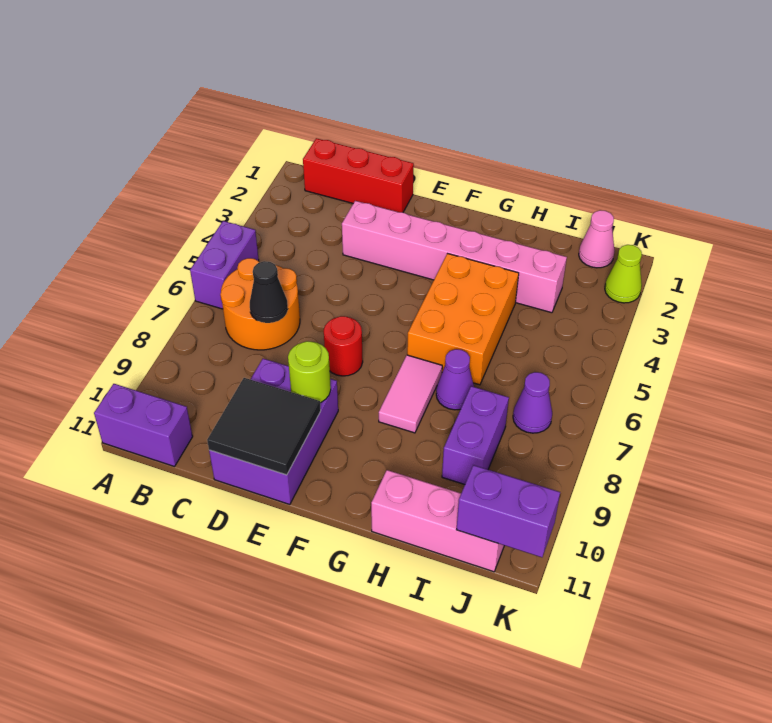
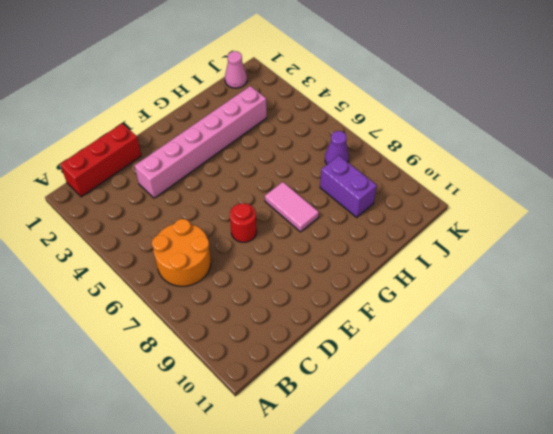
none -> purple brick A5:A6 level 1
none -> purple brick A11:B11 level 1
none -> purple brick D9:E11 level 1

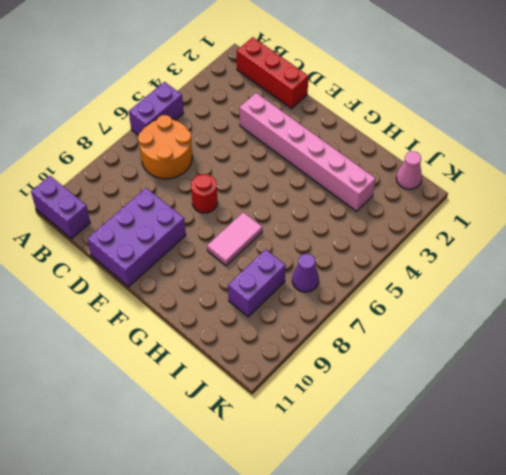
none -> orange brick G4:H6 level 1
none -> purple cone H7 level 1
none -> pink brick H11:J11 level 1

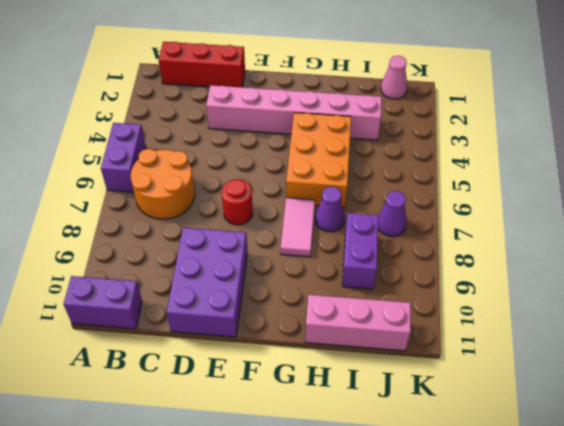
none -> lime cone K2 level 1
none -> black cone C7 level 2
none -> black tile D10:E11 level 2

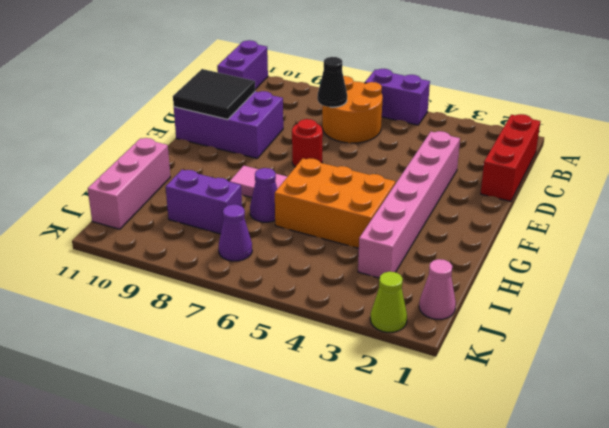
none -> lime round brick E9 level 2
none -> purple brick J11:K11 level 2

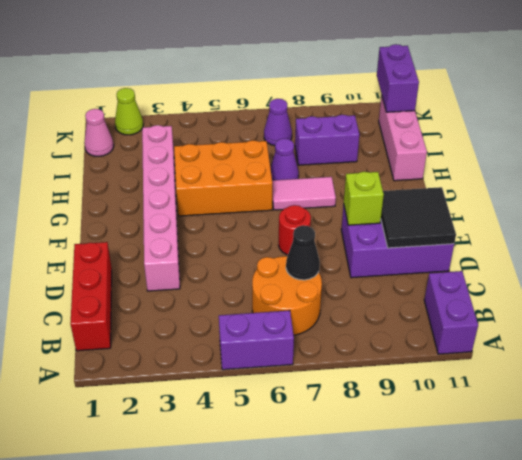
lime brick E9 level 2 -> lime round brick E9 level 2

